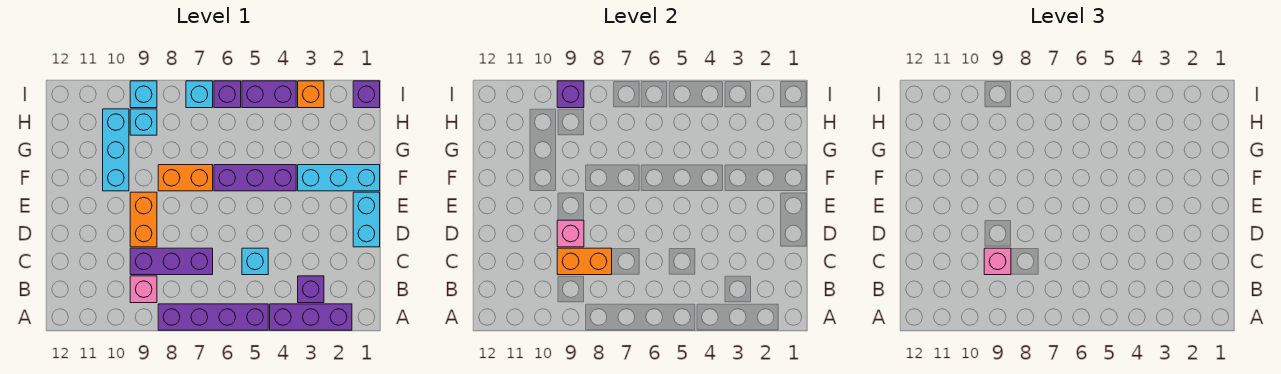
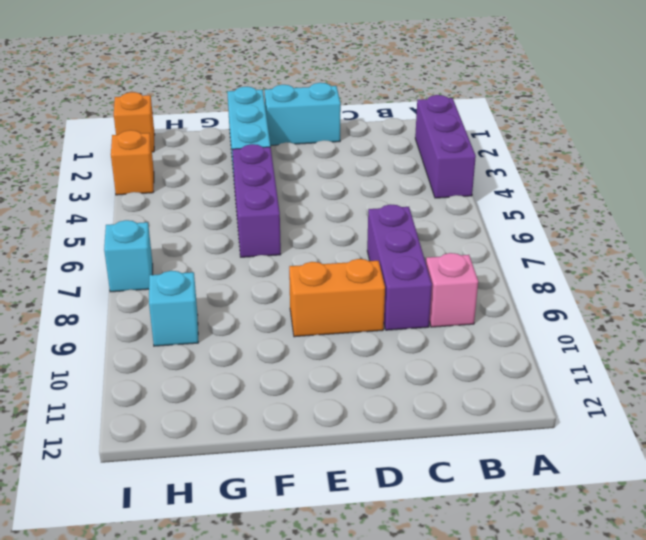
orange brick I1 level 1 -> purple brick I1 level 1
none -> purple brick A5:A8 level 1
none -> purple brick B3 level 1
none -> cyan brick C5 level 1

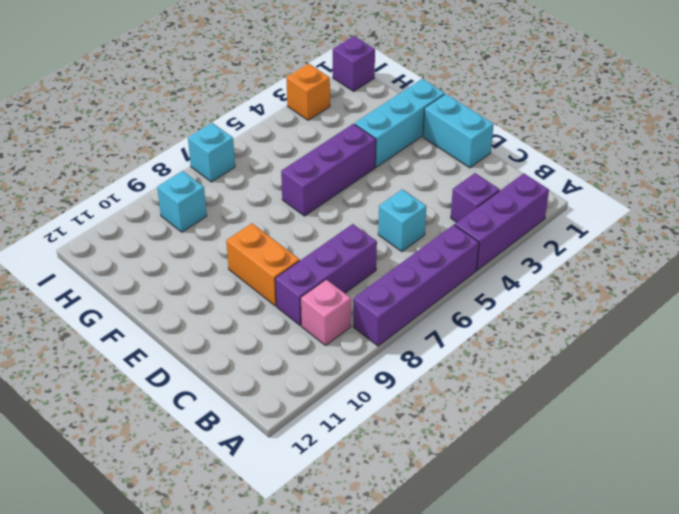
none -> orange brick F7:F8 level 1
none -> cyan brick F10:H10 level 1
none -> purple brick I4:I5 level 1

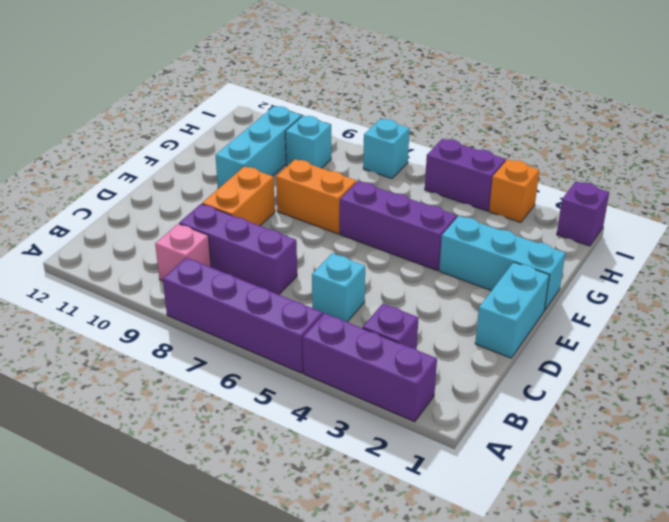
none -> purple brick I6 level 1
none -> cyan brick I9 level 1
none -> orange brick C8:C9 level 2

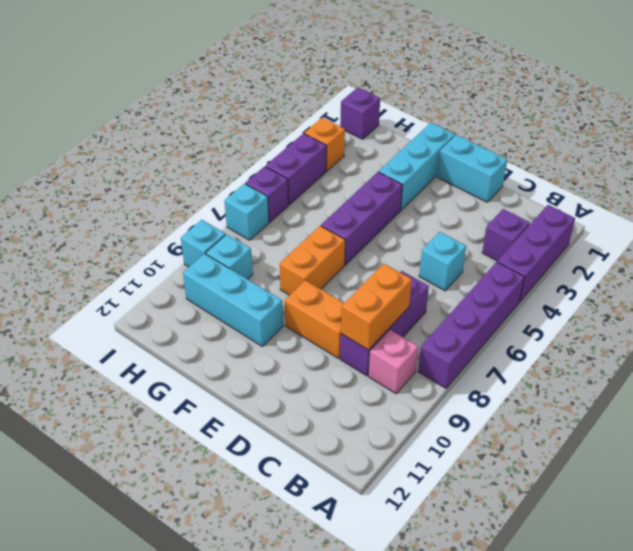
none -> pink brick D9 level 2
none -> purple brick I9 level 2
none -> pink brick C9 level 3

